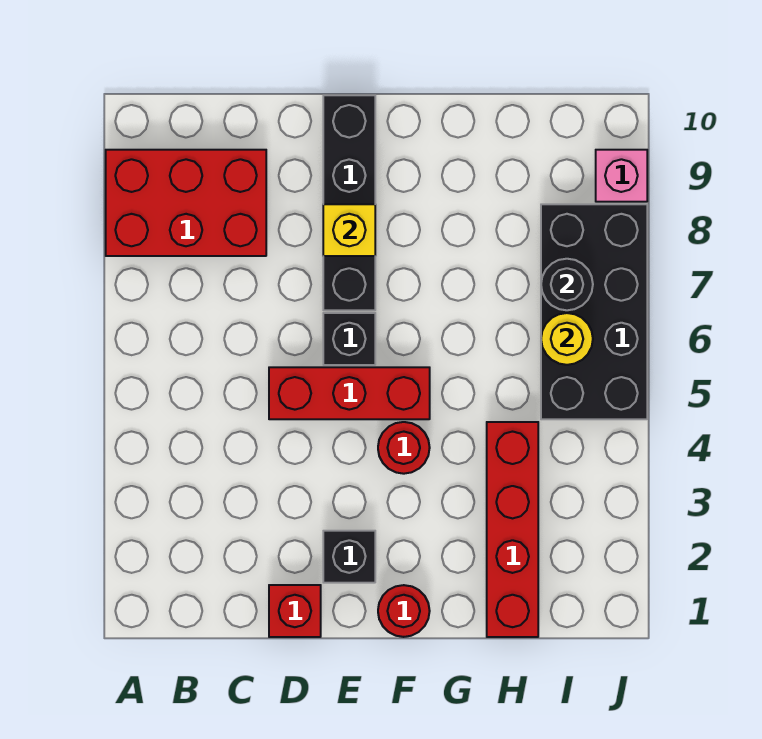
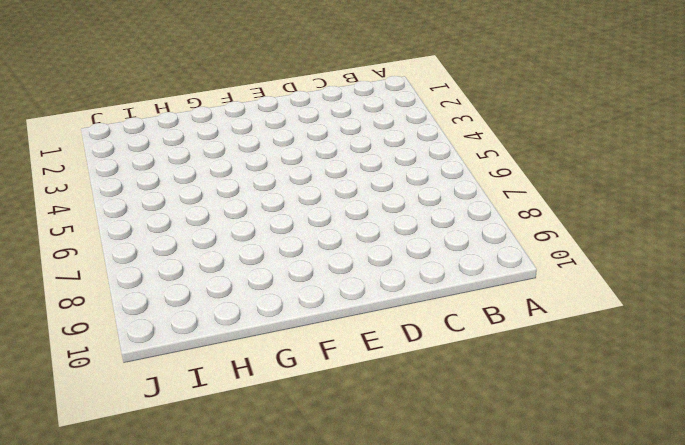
none -> red brick A8:C9 level 1
none -> red brick D1 level 1
none -> red brick D5:F5 level 1

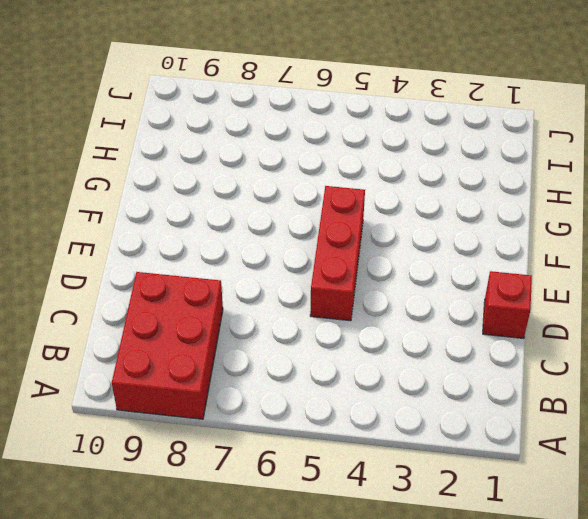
none -> black brick E2 level 1
none -> black brick E6 level 1
none -> black brick E7:E10 level 1

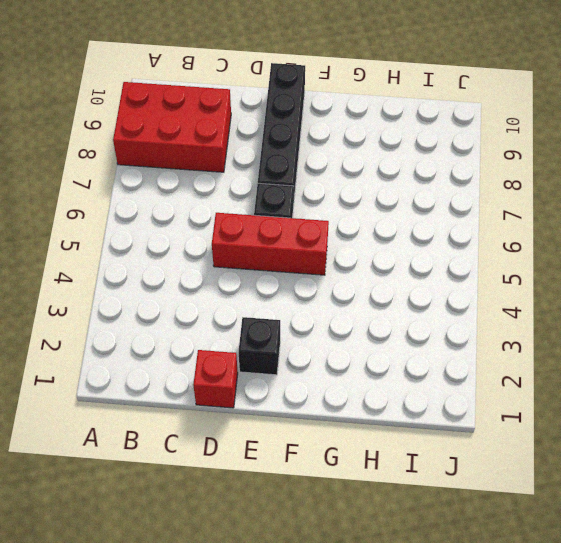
none -> red round brick F1 level 1
none -> red round brick F4 level 1
none -> red brick H1:H4 level 1

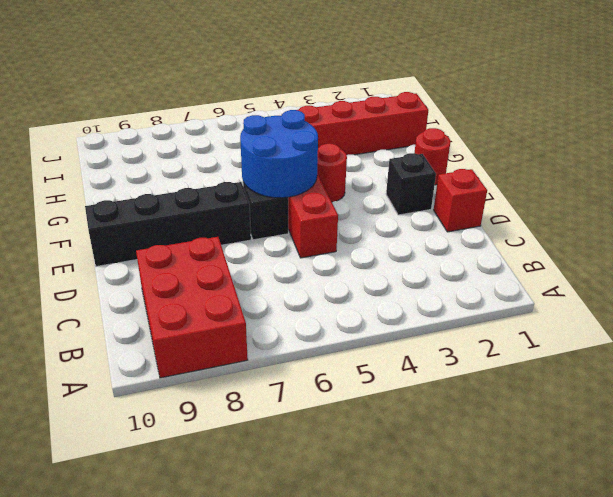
blue round brick E5:F6 level 2 -> none
none -> black brick I5:J8 level 1
none -> pink brick J9 level 1
none -> yellow brick E8 level 2

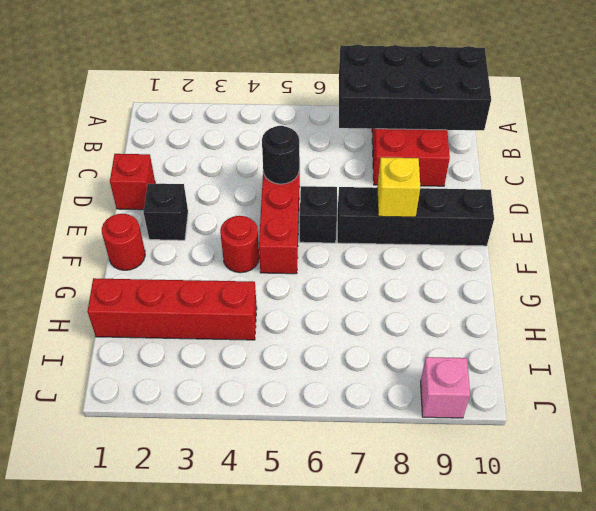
black brick A7:B10 level 2 -> black brick I5:J8 level 1
black round brick D5 level 2 -> black round brick I7 level 2
none -> yellow round brick I6 level 2

